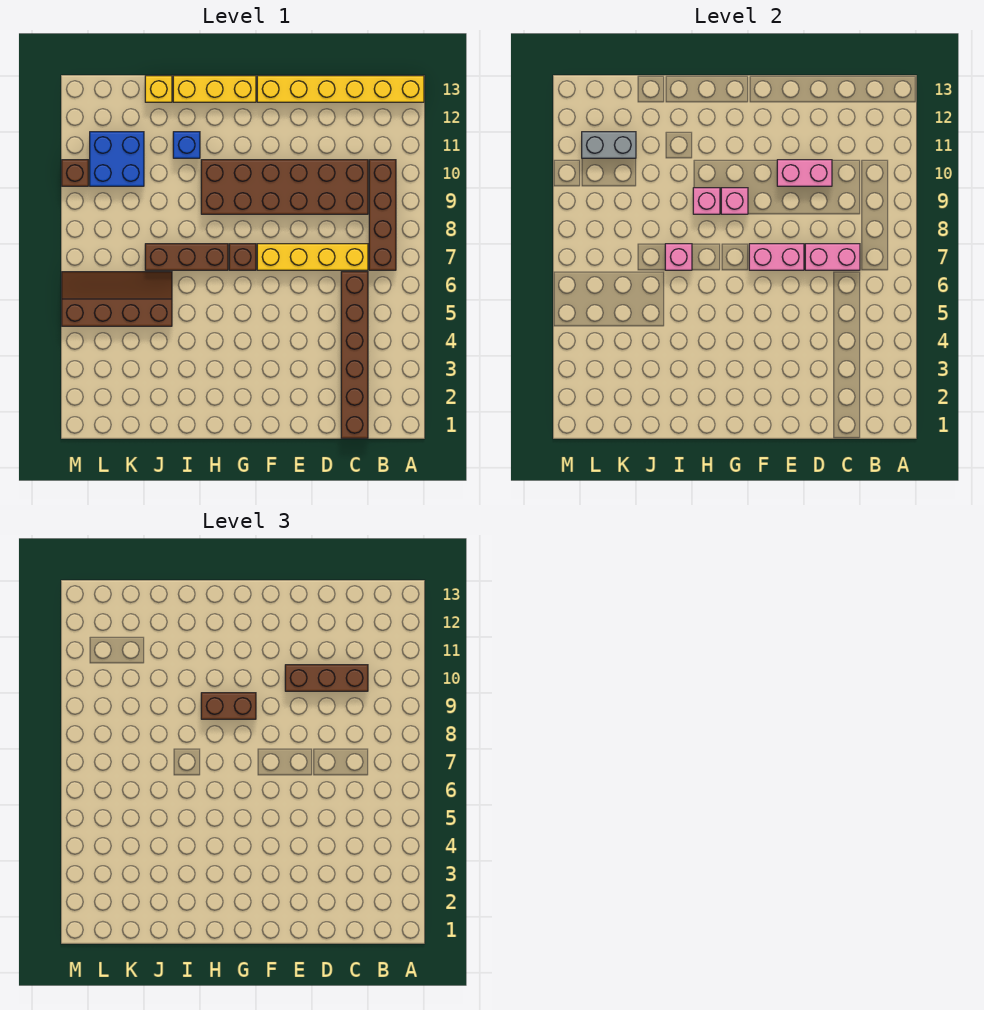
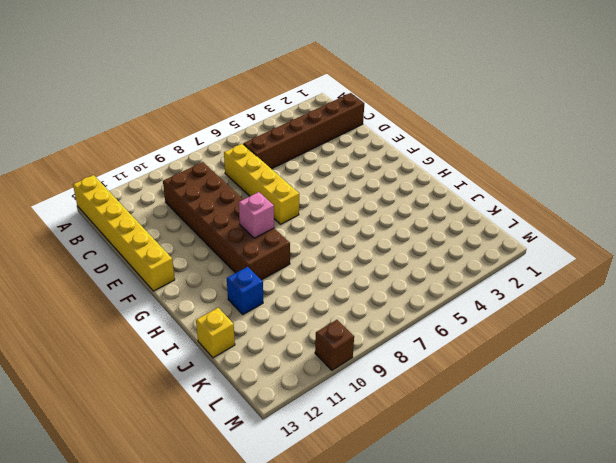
none -> brown brick B7:B10 level 1
none -> brown brick G7 level 1
none -> yellow brick G13:I13 level 1

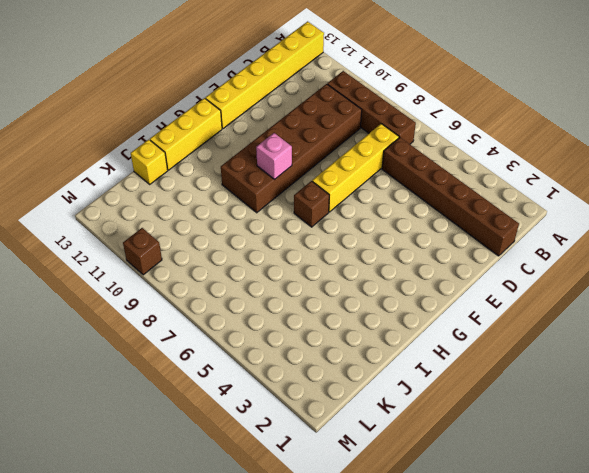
none -> brown brick H7:J7 level 1
none -> blue brick I11 level 1
none -> brown slope J5:M6 level 1 top 5

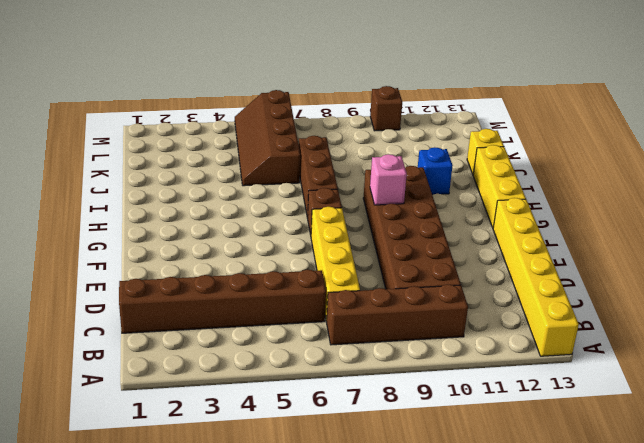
brown slope J5:M6 level 1 top 6 -> brown slope J5:M6 level 1 top 5
none -> blue brick K10:L11 level 1
none -> pink brick C7:D7 level 2
none -> pink brick D10:E10 level 2

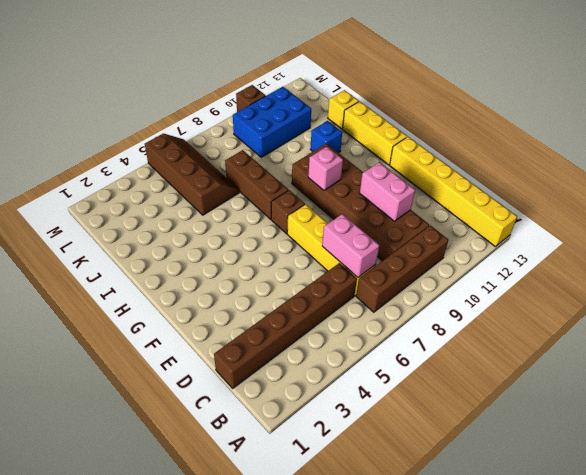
blue brick K9:L11 level 1 -> blue brick K10:L11 level 1
none -> pink brick E7:F7 level 2
none -> pink brick H9 level 2
none -> pink brick I7 level 2

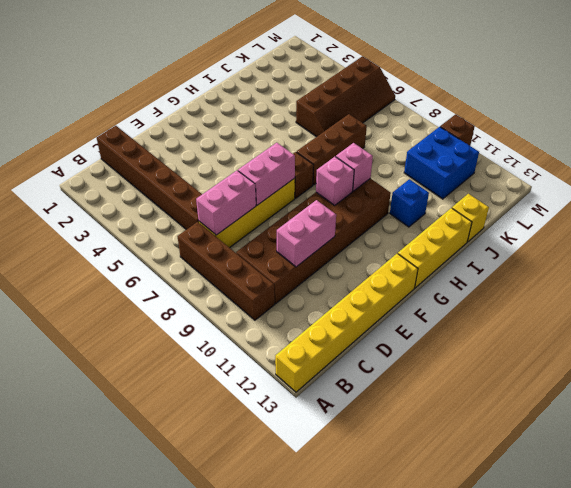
none -> pink brick I7 level 2
none -> grey brick K11:L11 level 2
none -> brown brick C10:E10 level 3

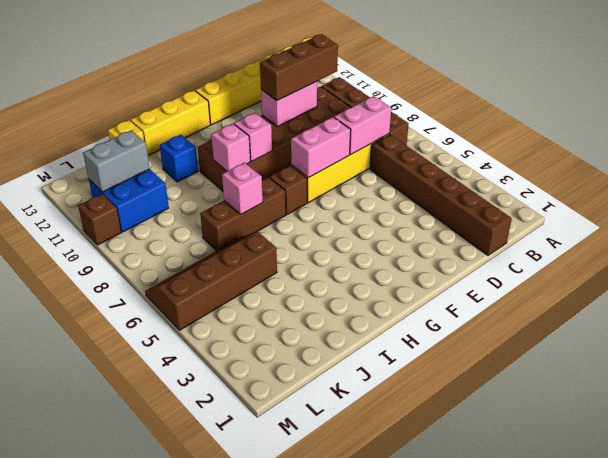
none -> brown brick G9:H9 level 3

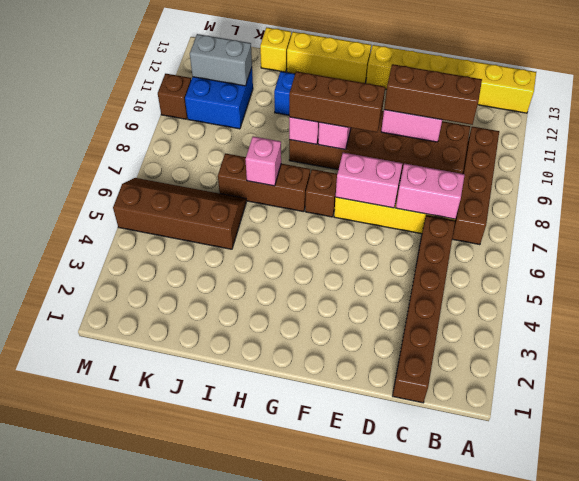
brown brick F9:H9 level 3 -> brown brick G9:H9 level 3

